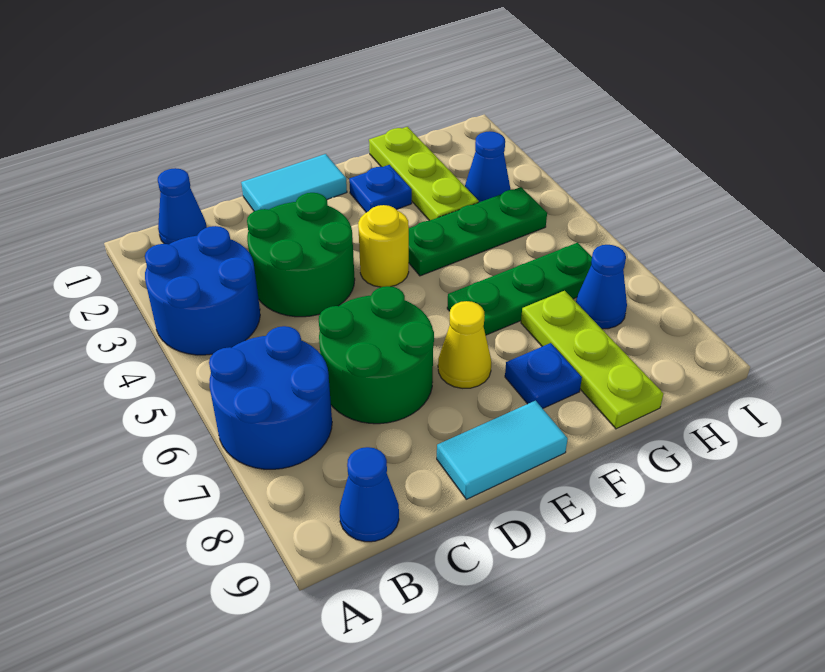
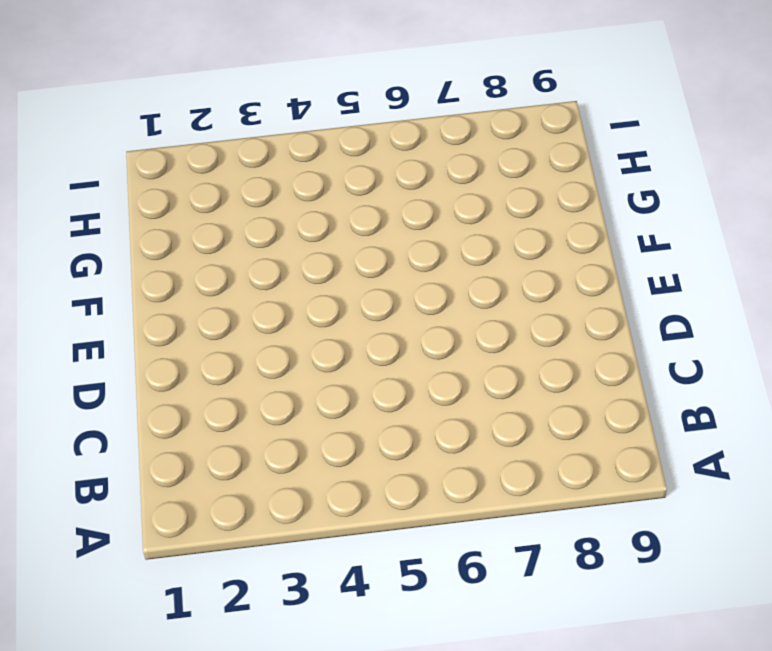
none -> blue round brick A3:B4 level 1
none -> blue round brick A6:B7 level 1
none -> blue cone B1 level 1

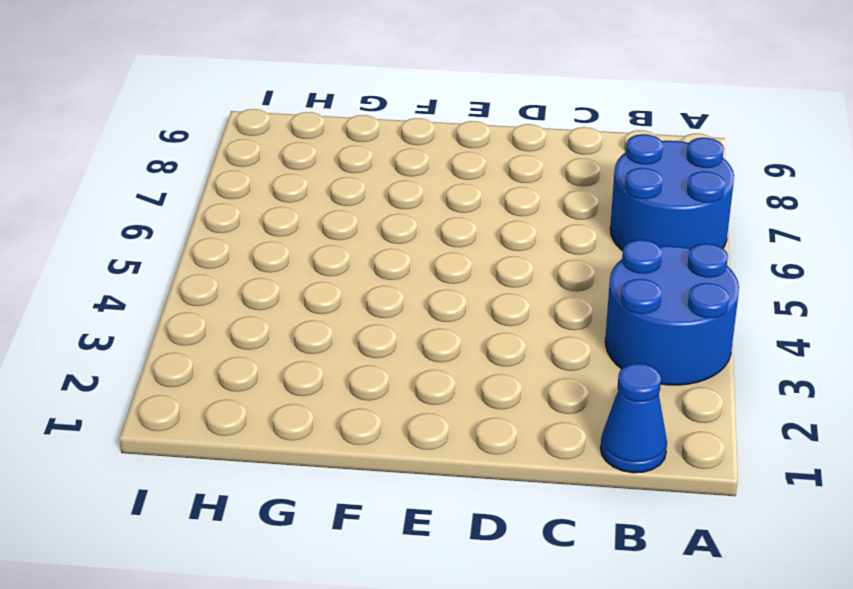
none -> blue cone B9 level 1
none -> green round brick C3:D4 level 1
none -> green round brick C6:D7 level 1

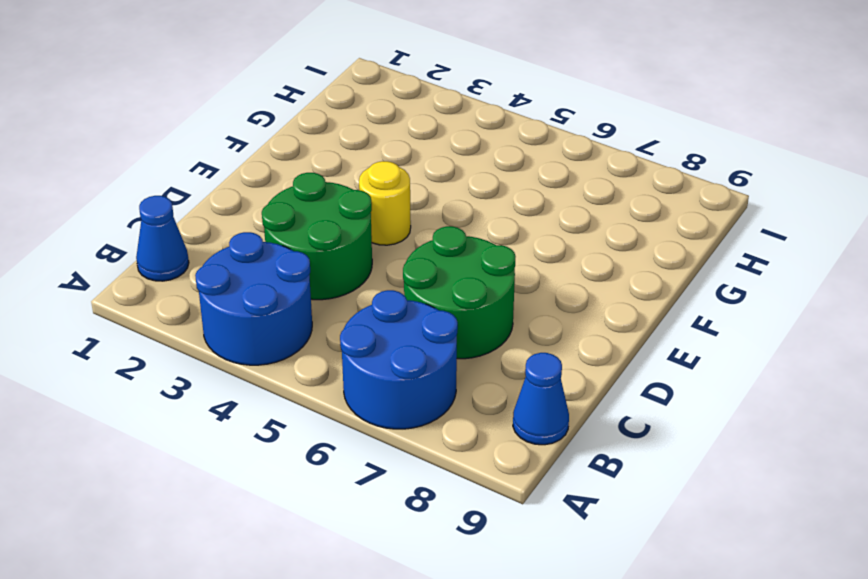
none -> cyan tile D1:E1 level 1
none -> cyan tile D9:E9 level 1
none -> yellow cone E7 level 1

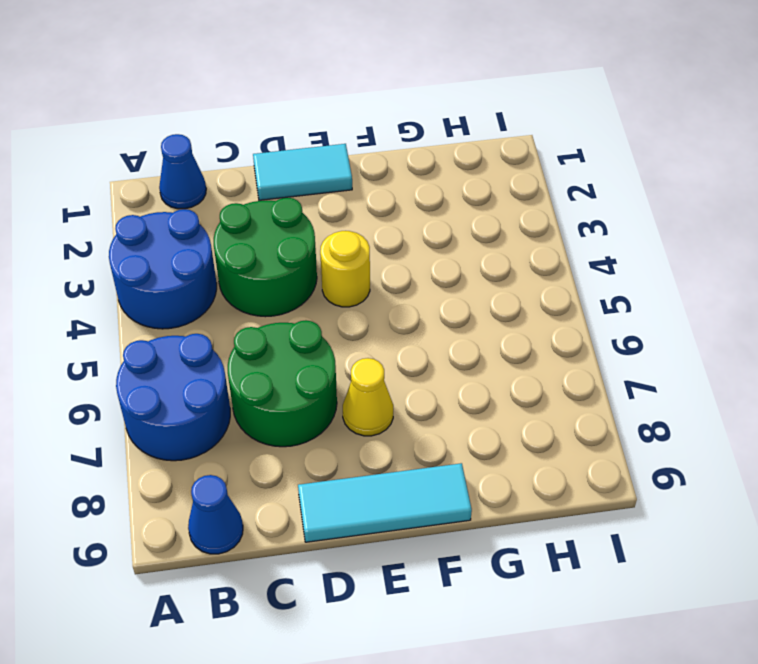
cyan tile D9:F9 level 1 -> cyan tile D9:E9 level 1
none -> blue plate F2 level 1
none -> green plate F4:H4 level 1
none -> green plate F6:H6 level 1

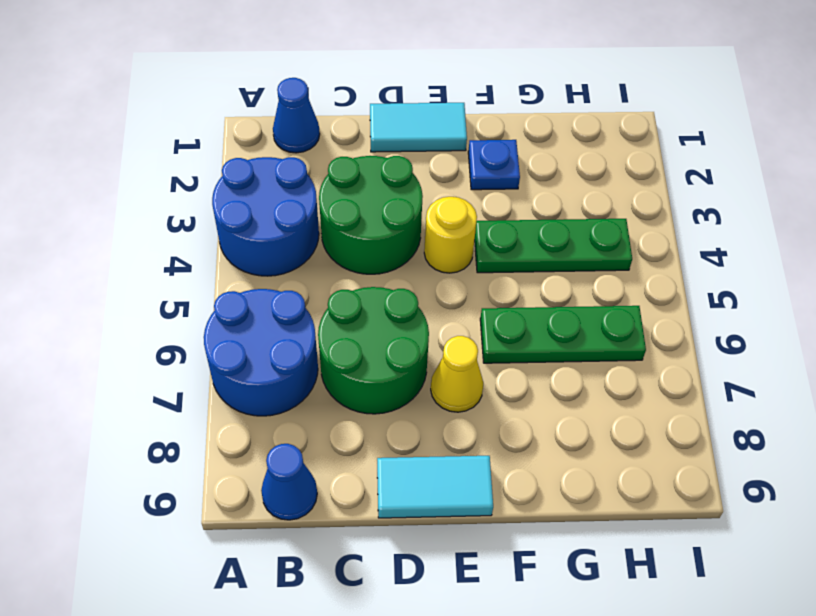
none -> blue plate F8 level 1
none -> lime plate G1:G3 level 1
none -> lime plate G7:G9 level 1

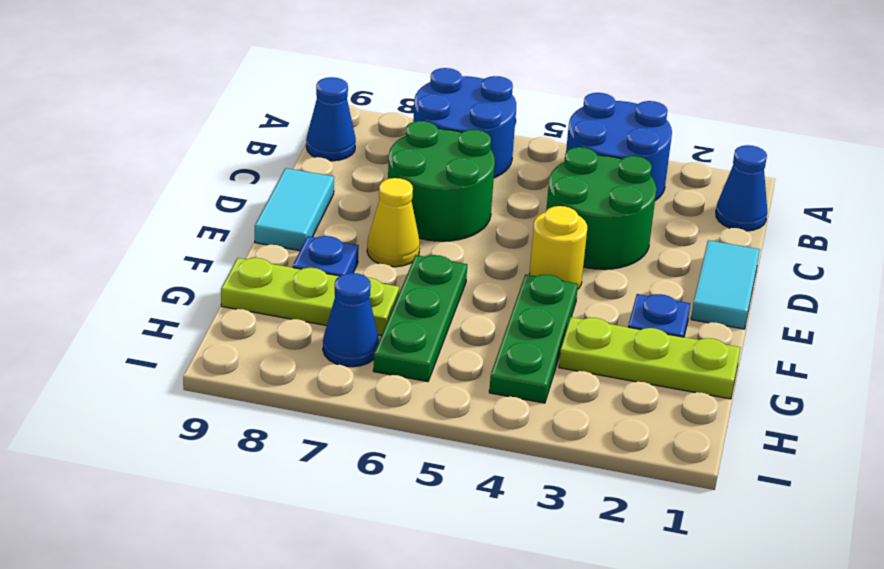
none -> blue cone H3 level 1

